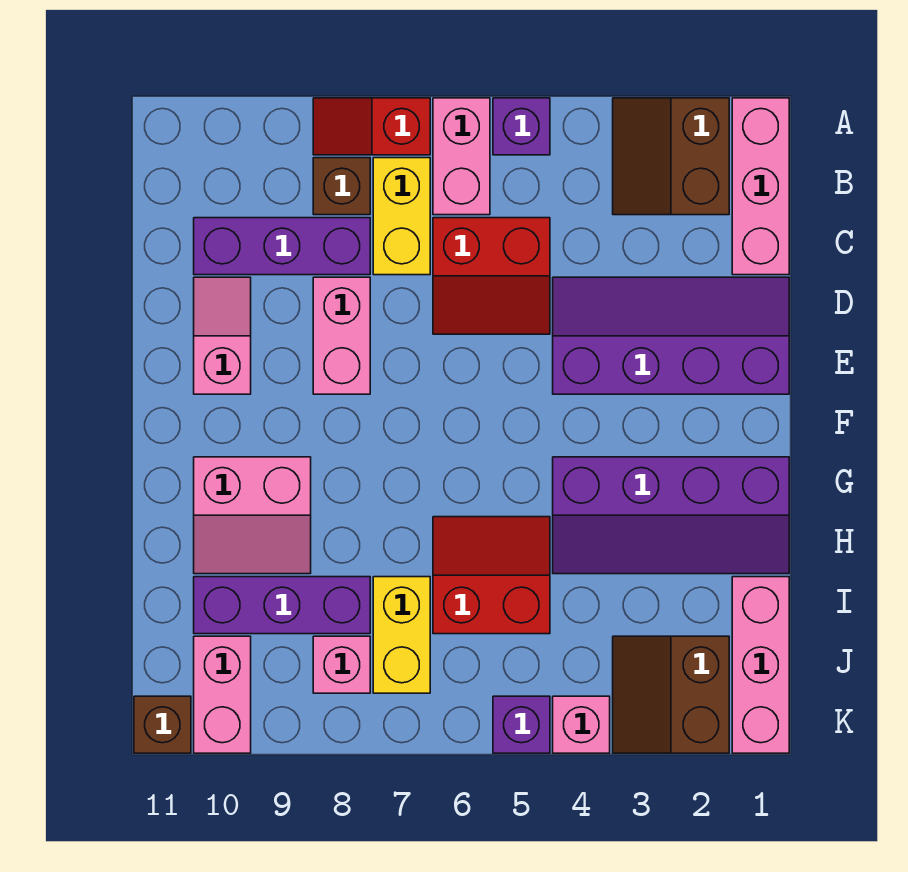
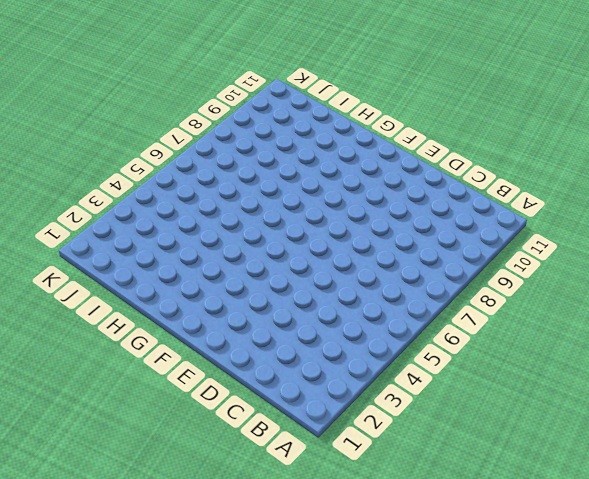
none -> pink brick A1:C1 level 1
none -> brown slope A2:B3 level 1 top 2
none -> purple brick A5 level 1

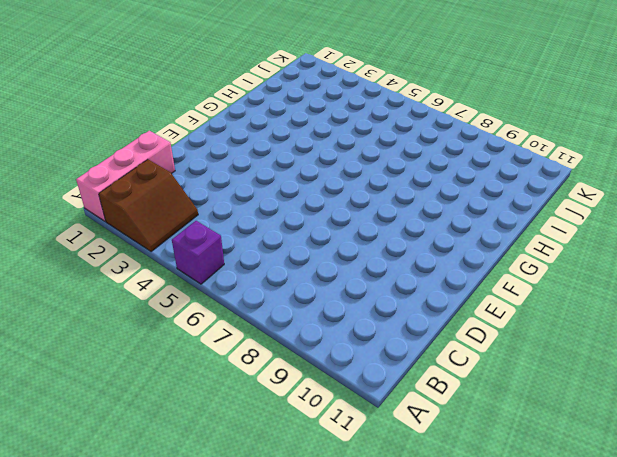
none -> pink brick A6:B6 level 1
none -> red slope A7:A8 level 1 top 7
none -> yellow brick B7:C7 level 1

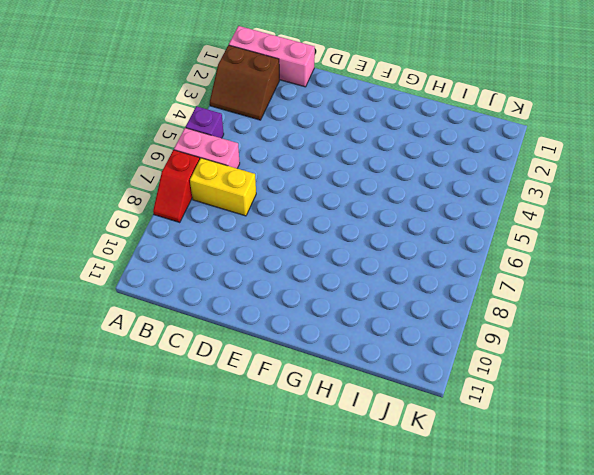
none -> brown brick B8 level 1
none -> red slope C5:D6 level 1 top C
none -> purple brick C8:C10 level 1

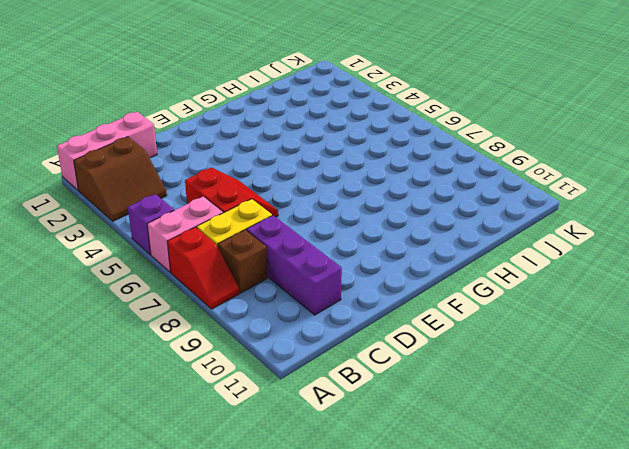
none -> purple slope D1:E4 level 1 top E
none -> pink brick D8:E8 level 1
none -> pink slope D10:E10 level 1 top E

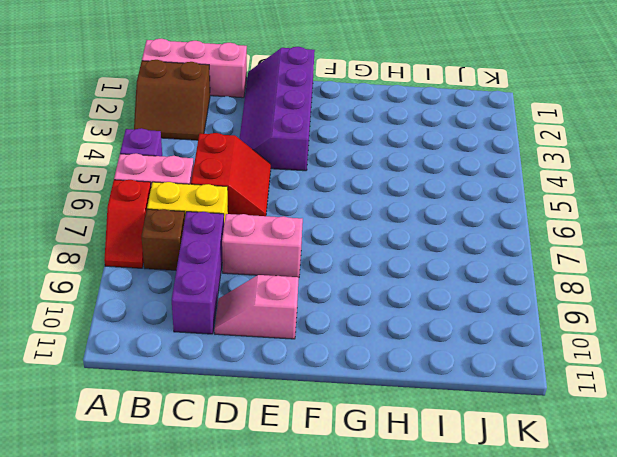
none -> purple slope G1:H4 level 1 top G
none -> pink slope G9:H10 level 1 top G
none -> red slope H5:I6 level 1 top I

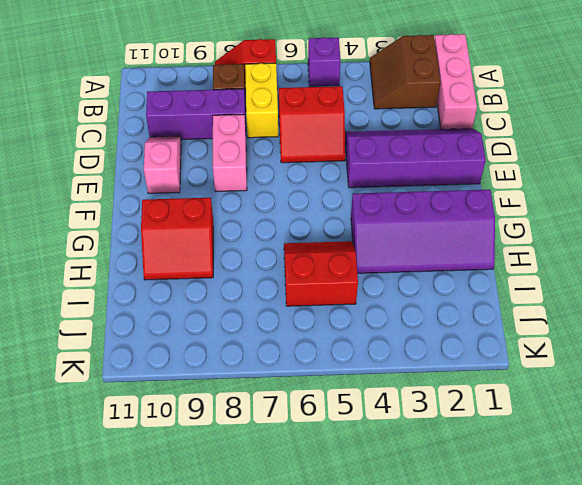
red slope G9:H10 level 1 top G -> pink slope G9:H10 level 1 top G
none -> pink brick A6:B6 level 1
none -> pink brick I1:K1 level 1
none -> yellow brick I7:J7 level 1

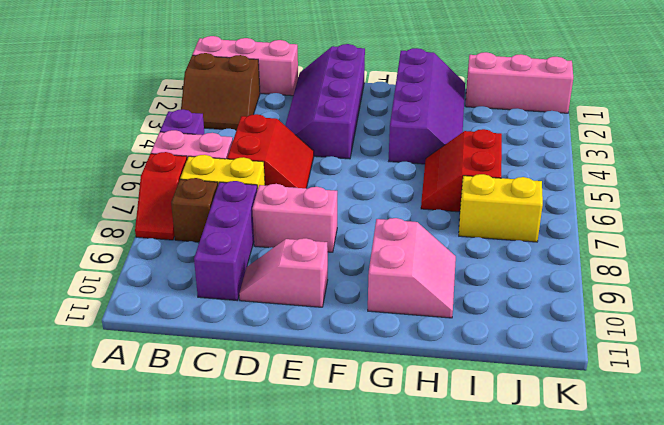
none -> purple brick I8:I10 level 1
none -> brown slope J2:K3 level 1 top 2
none -> pink brick J8 level 1

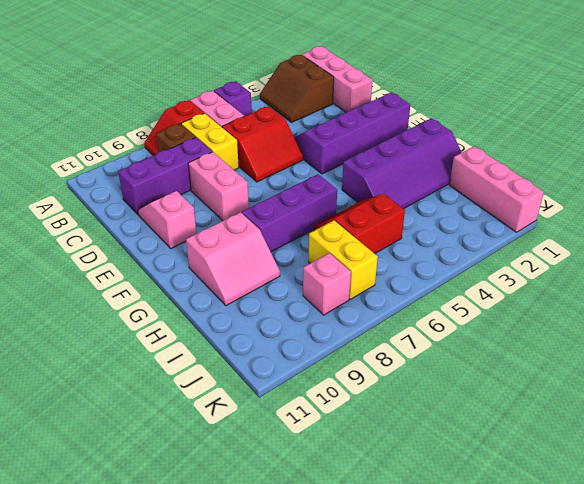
purple brick G6:G8 level 1 -> purple brick I8:I10 level 1
none -> brown slope J2:K3 level 1 top 2
none -> pink brick J10:K10 level 1
none -> pink brick K4 level 1

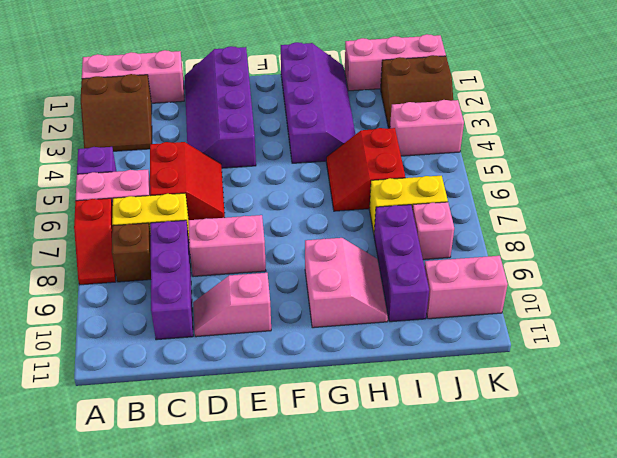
pink brick J4:K4 level 1 -> pink brick K4 level 1
none -> purple brick K5 level 1
none -> brown brick K11 level 1

